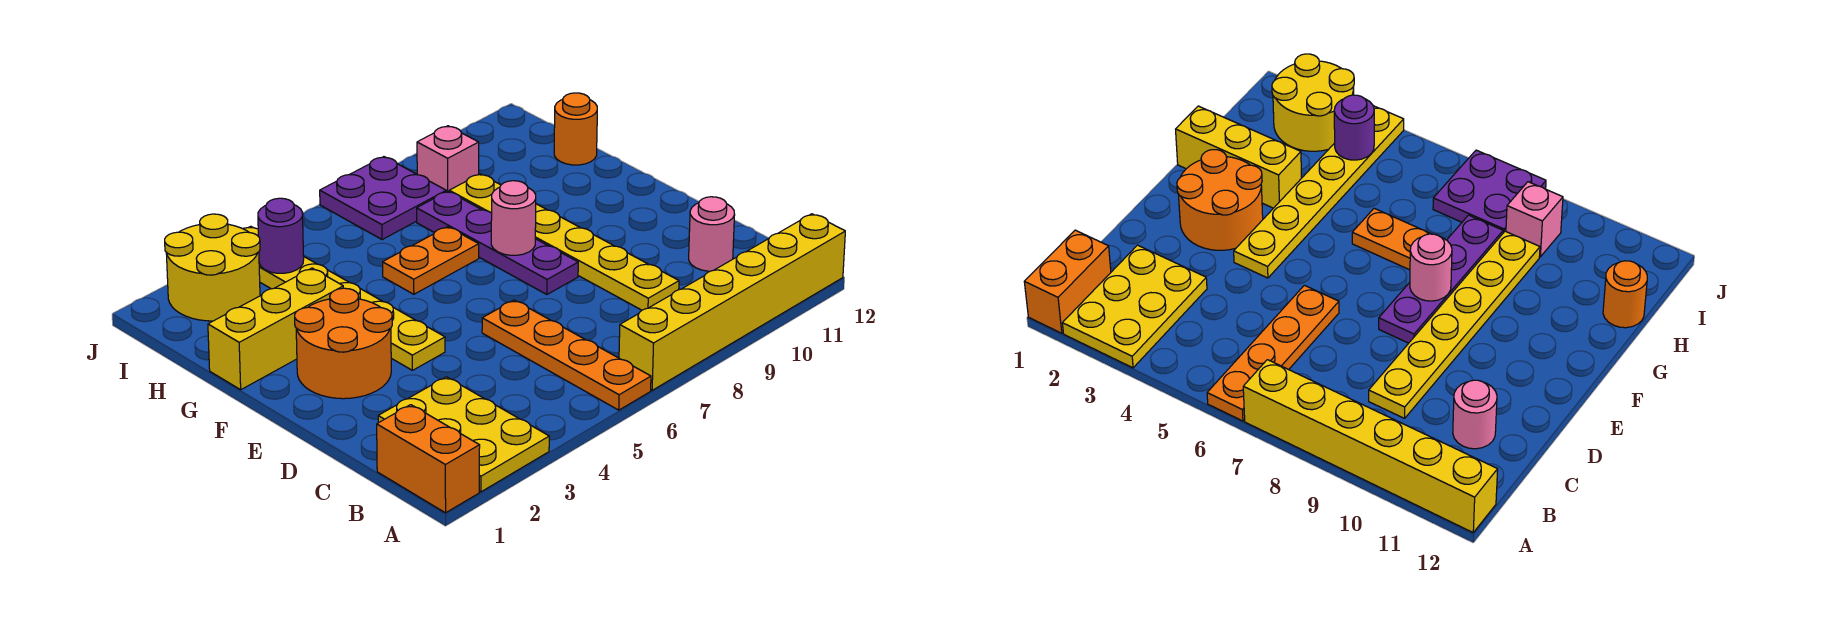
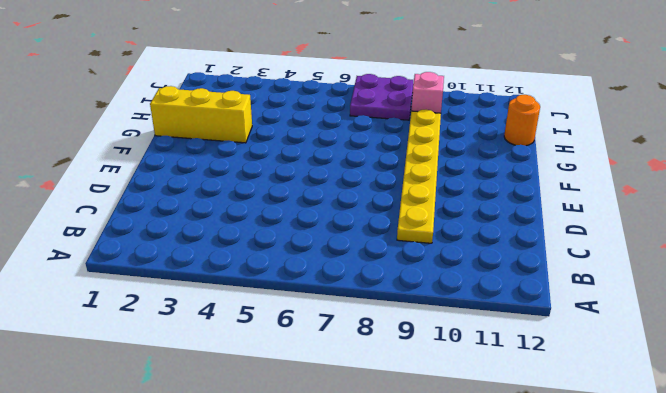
none -> orange brick A1:B1 level 1
none -> yellow plate A2:C3 level 1
none -> orange plate A6:D6 level 1

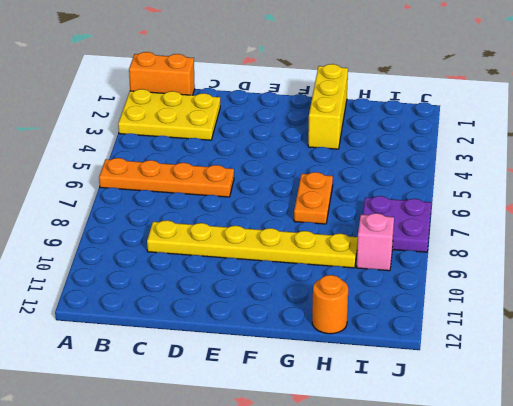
none -> yellow brick A7:A12 level 1
none -> pink round brick C11 level 1
none -> orange round brick E2:F3 level 1

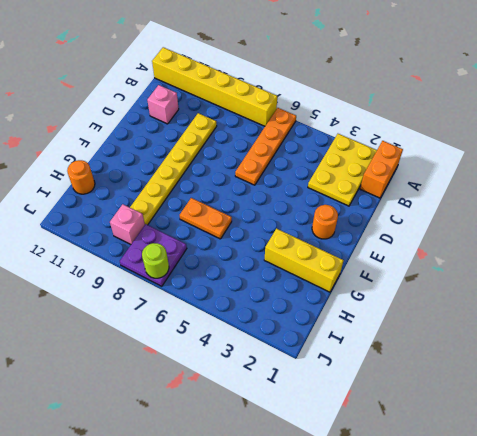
pink brick C11 level 1 -> pink round brick C11 level 1
orange round brick E2 level 1 -> orange round brick E2:F3 level 1
lime round brick J7 level 2 -> none
none -> yellow plate E4:J4 level 1
none -> purple plate E8:H8 level 1
none -> yellow round brick I2:J3 level 1

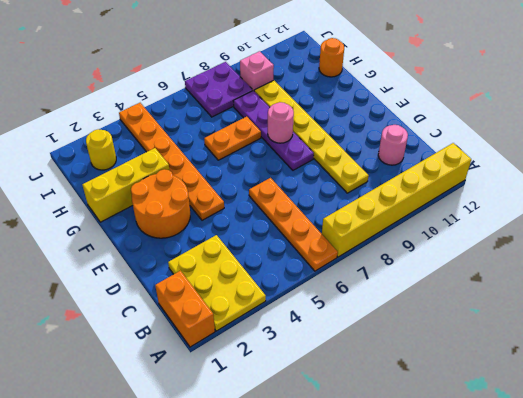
orange plate E4:J4 level 1 -> yellow plate E4:J4 level 1
yellow round brick I2 level 1 -> yellow round brick I2:J3 level 1
none -> purple round brick I4 level 2

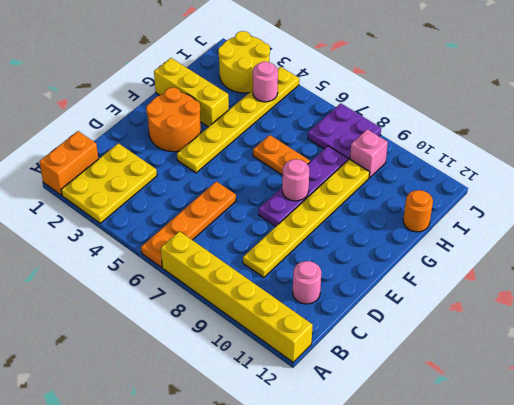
pink round brick I4 level 2 -> purple round brick I4 level 2

